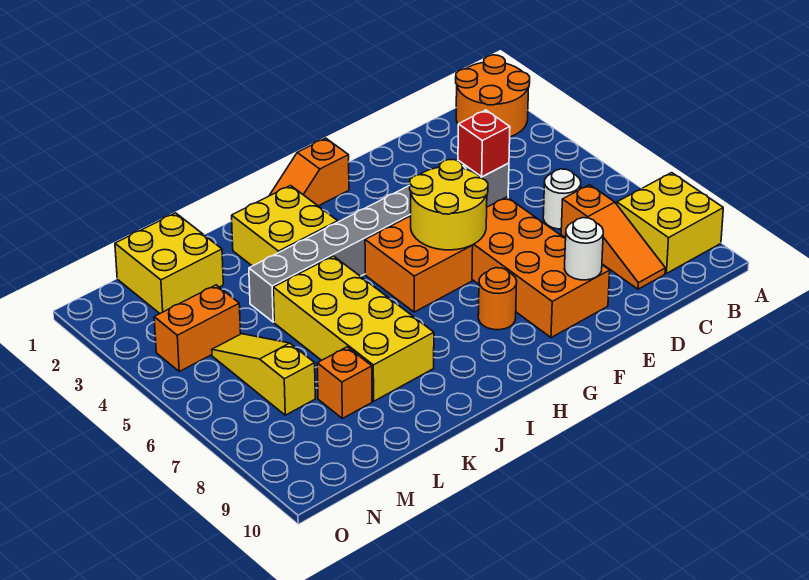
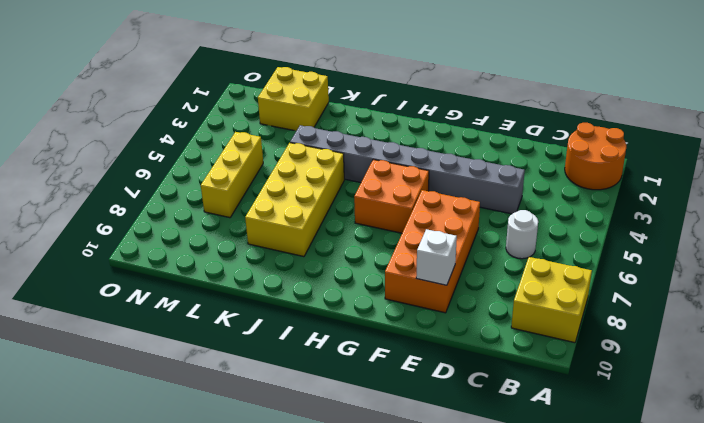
white brick E9 level 2 -> white round brick E9 level 2
yellow brick M5:M7 level 1 -> yellow slope M5:M7 level 1 top 7
none -> orange slope C7:C9 level 1 top 7
none -> orange slope G1:H1 level 1 top G
none -> orange round brick G8 level 1

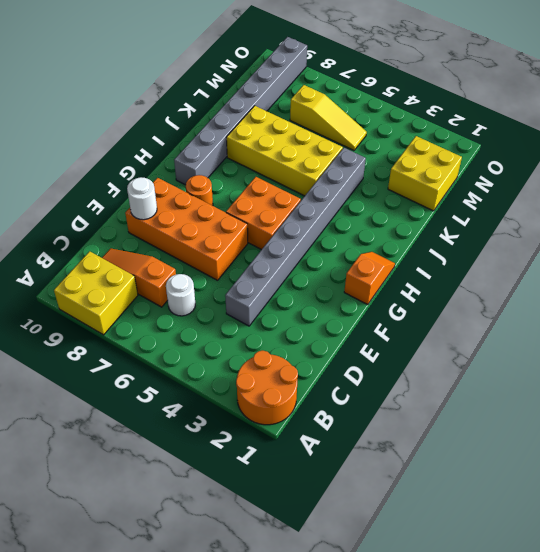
grey brick H9:O9 level 1 -> none
none -> yellow brick I2:J3 level 1
none -> orange brick L8 level 1
none -> orange brick M4:N4 level 1

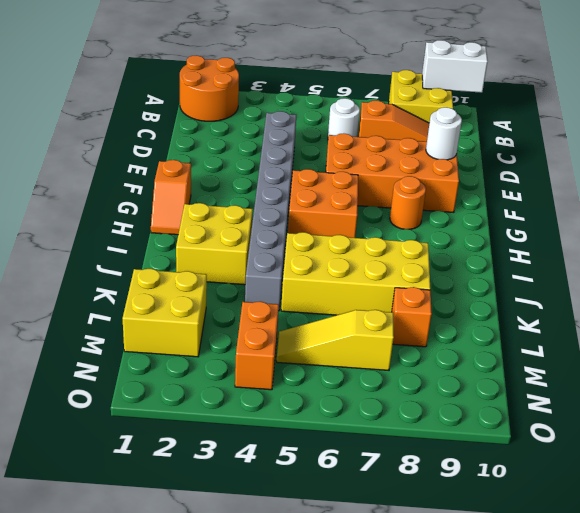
white brick A9:A10 level 2 -> none
none -> red brick D4 level 2
none -> yellow round brick F5:G6 level 2

